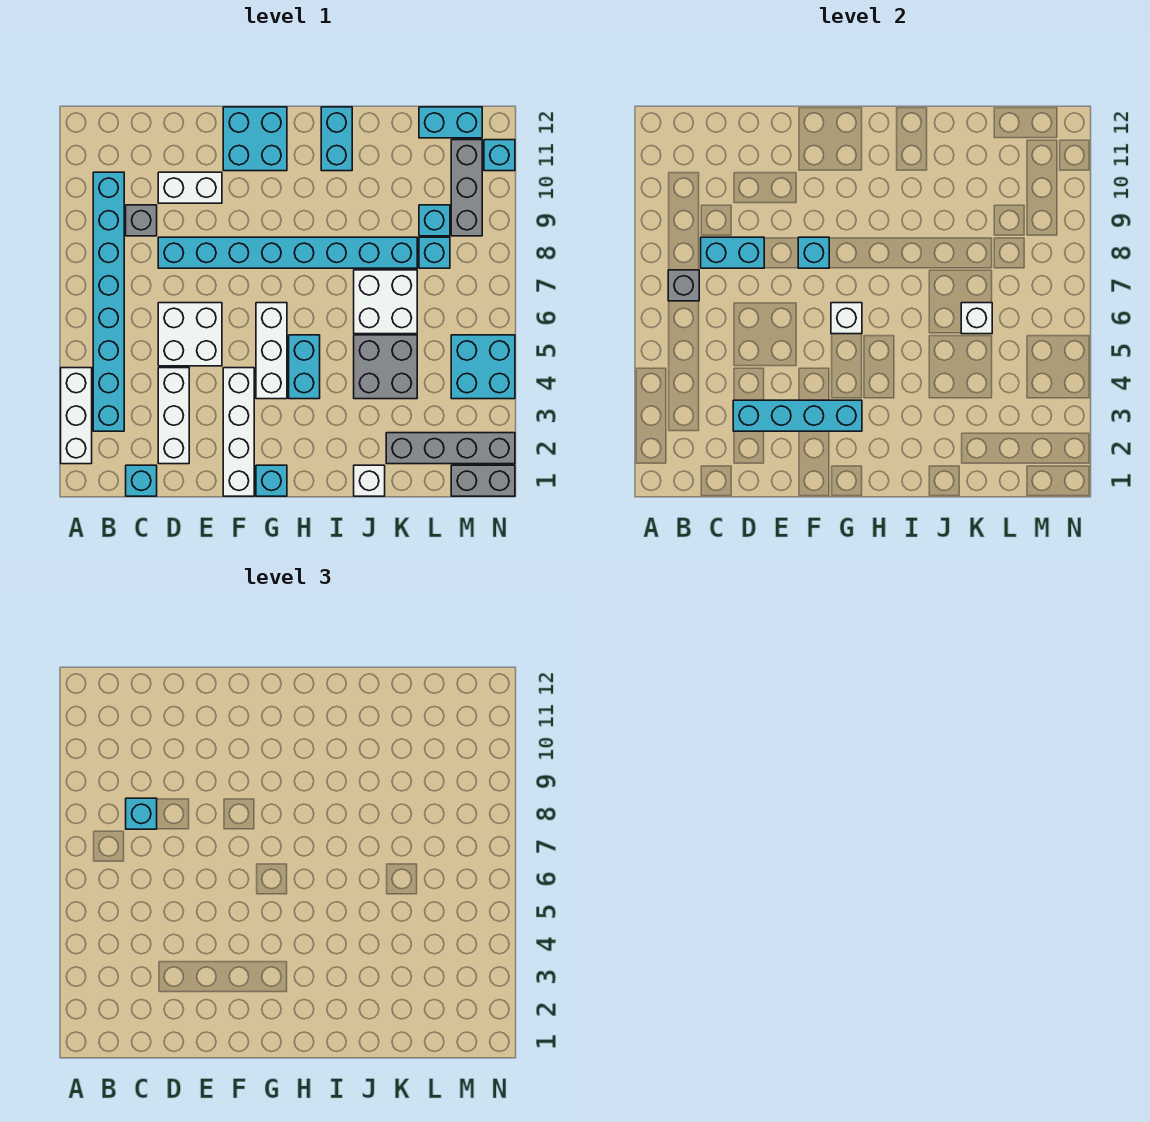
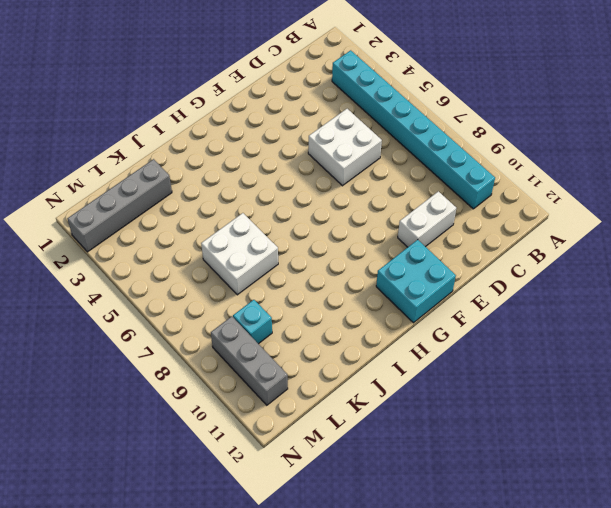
none -> white brick A2:A4 level 1
none -> cyan brick C1 level 1
none -> grey brick C9 level 1
none -> white brick D2:D4 level 1

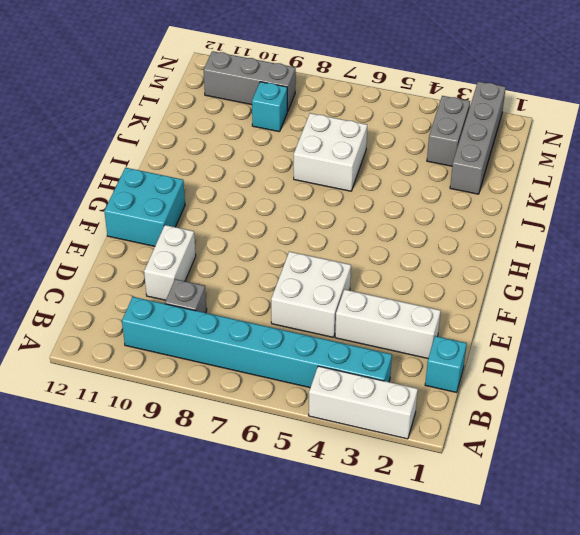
grey brick L3:M3 level 1 -> grey brick M1:N1 level 1
none -> cyan brick D8:K8 level 1
none -> white brick F1:F4 level 1
none -> cyan brick G1 level 1
none -> white brick G4:G6 level 1

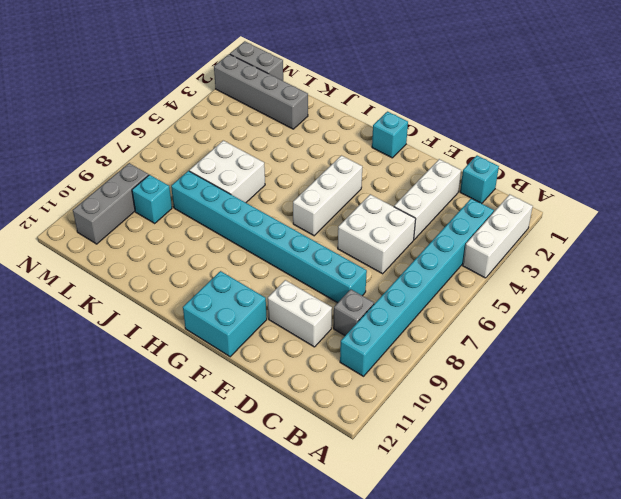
none -> white brick F1:F4 level 1
none -> cyan brick H4:H5 level 1
none -> cyan brick I11:I12 level 1
none -> white brick J1 level 1

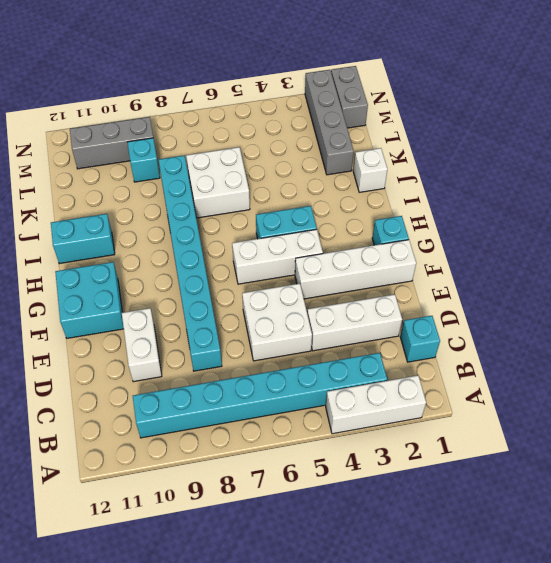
none -> grey brick C9 level 1
none -> grey brick J4:K5 level 1
none -> cyan brick L8 level 1
none -> cyan brick L12:M12 level 1

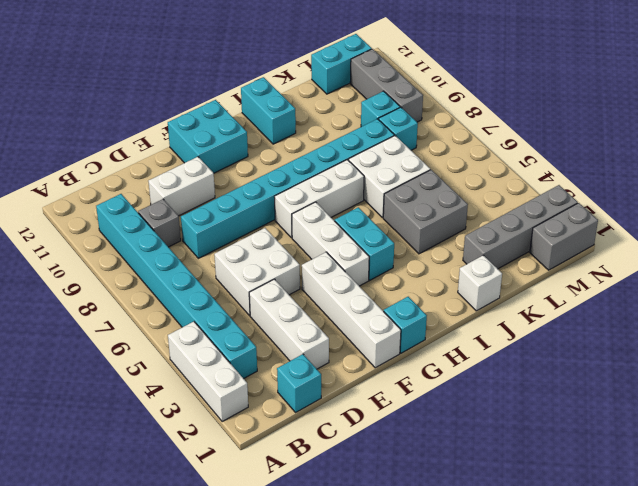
white brick G7:I7 level 1 -> none
none -> cyan brick M4:N5 level 1
none -> cyan brick N11 level 1
none -> grey brick B7 level 2
none -> cyan brick C8:D8 level 2

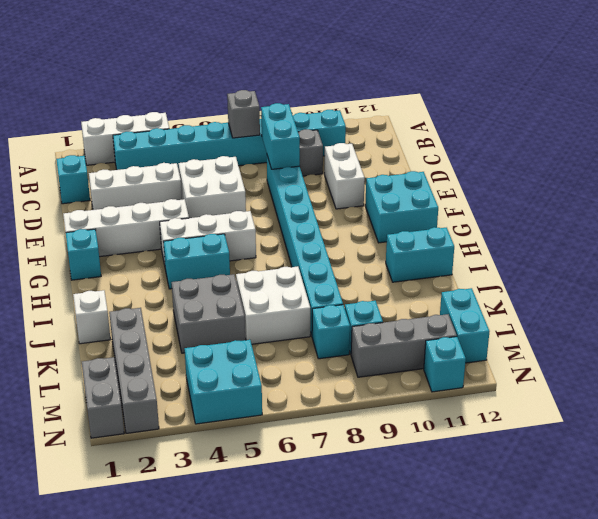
none -> cyan brick D3:G3 level 2
none -> cyan brick F8 level 2
none -> white brick G6 level 2
none -> white brick K6 level 2

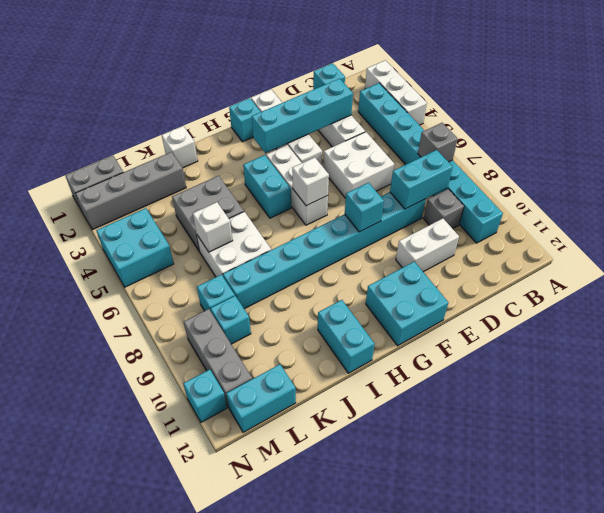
none -> cyan brick C8 level 3

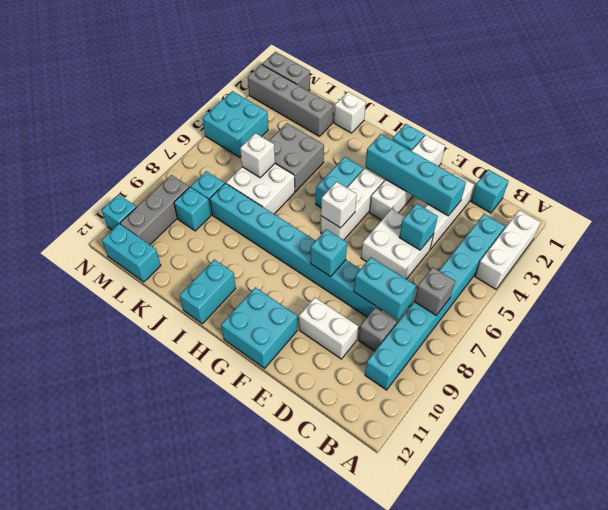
cyan brick D5 level 2 -> cyan brick C8 level 3

